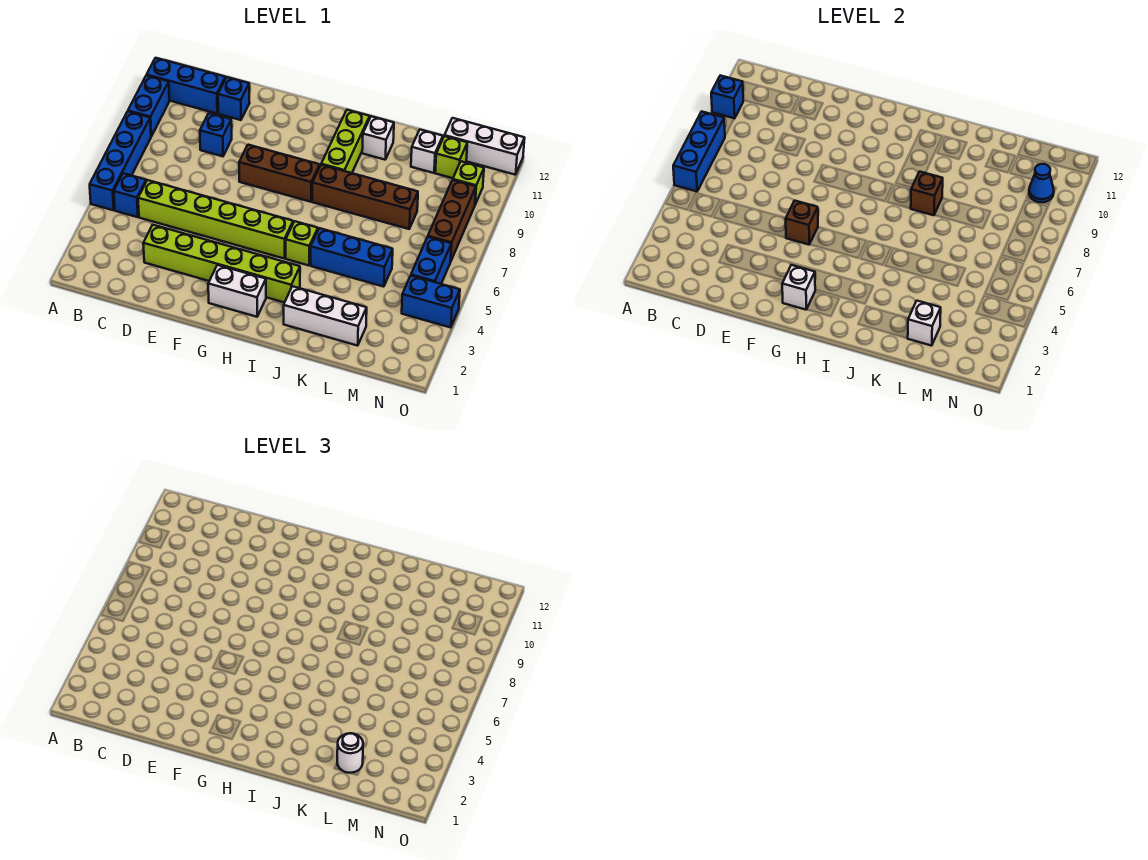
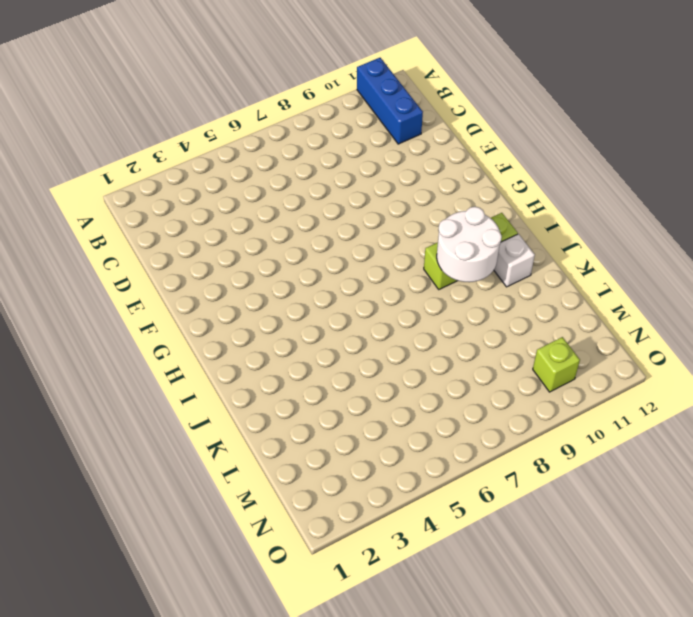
white round brick I9:J10 level 2 -> none
none -> blue brick A5:A8 level 1
none -> blue brick A9:A10 level 1
none -> blue brick B5 level 1
none -> lime brick C5:H5 level 1

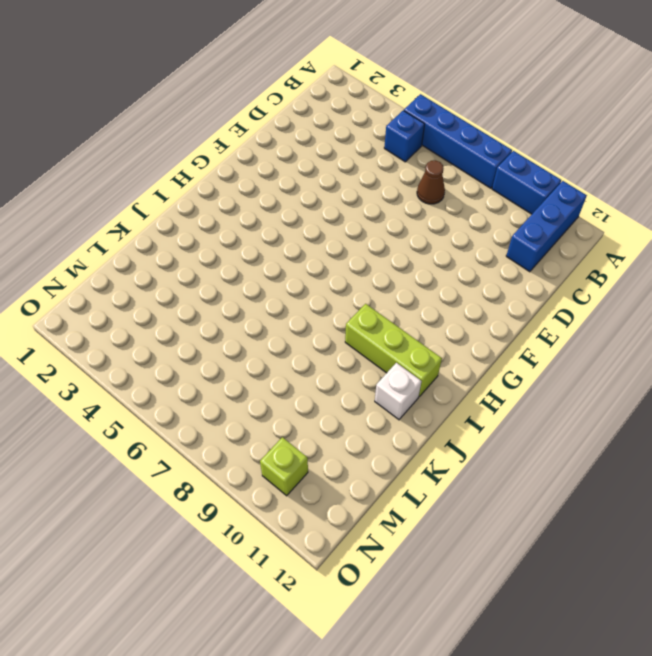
brown cone C7 level 1 -> none
none -> lime brick C5:H5 level 1
none -> lime brick D3:I3 level 1
none -> blue brick D9 level 1
none -> blue brick D11 level 1

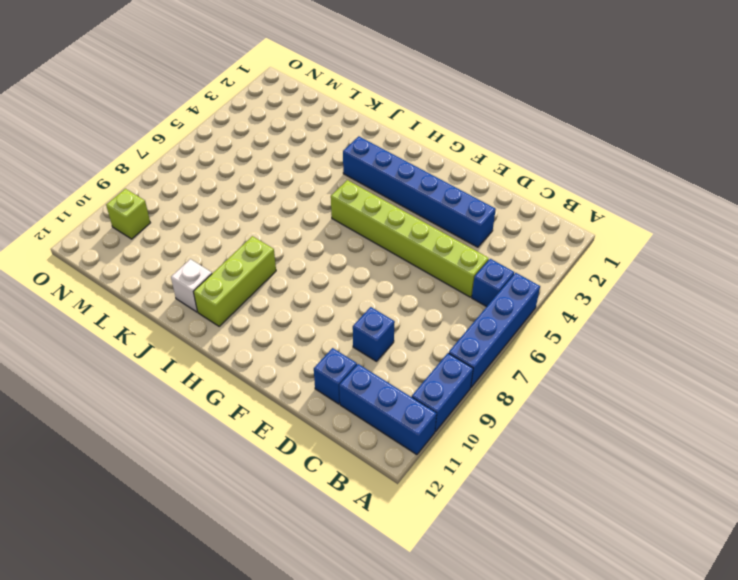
blue brick D3:I3 level 1 -> lime brick D3:I3 level 1
none -> brown brick F8:H8 level 1
none -> white brick G2:H2 level 1
none -> lime brick I5 level 1
none -> brown brick I8:L8 level 1

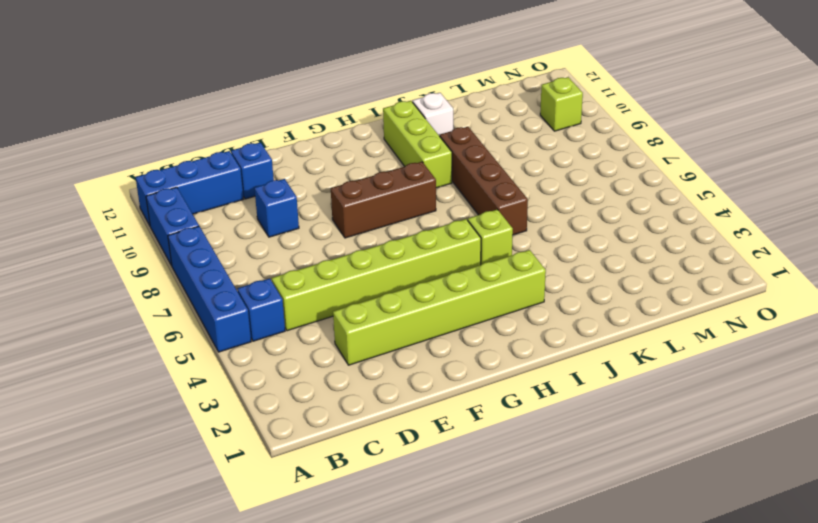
brown brick J6:J9 level 1 -> brown brick I8:L8 level 1
none -> white brick G2:H2 level 1
none -> white brick J2:L2 level 1
none -> blue brick J5:L5 level 1
none -> white brick L11 level 1

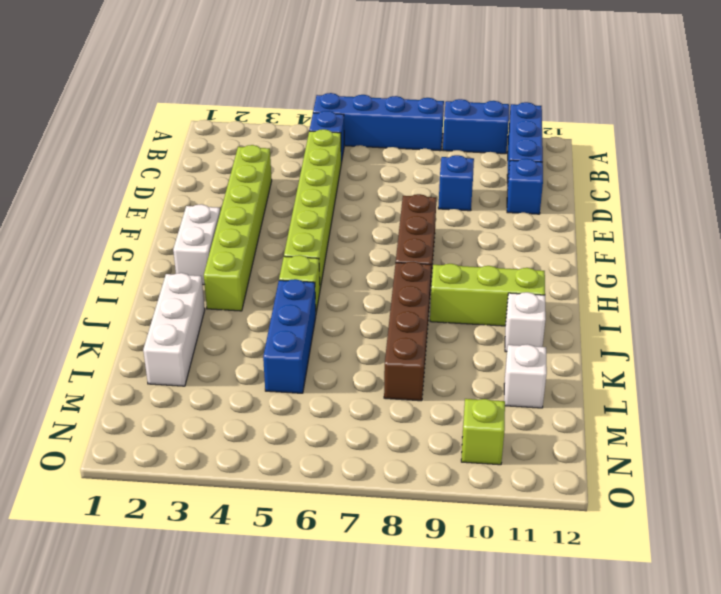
none -> lime brick M11 level 1
none -> white brick M12:O12 level 1
none -> blue brick N4:O4 level 1
none -> blue brick N5:N6 level 1

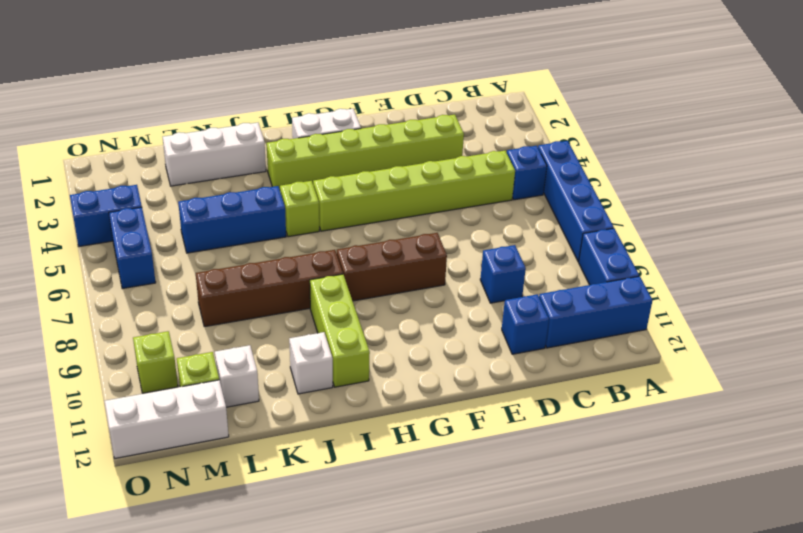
none -> brown brick N7:N9 level 1
none -> blue brick A6:A8 level 2
none -> blue brick A10 level 2
none -> brown brick F5 level 2

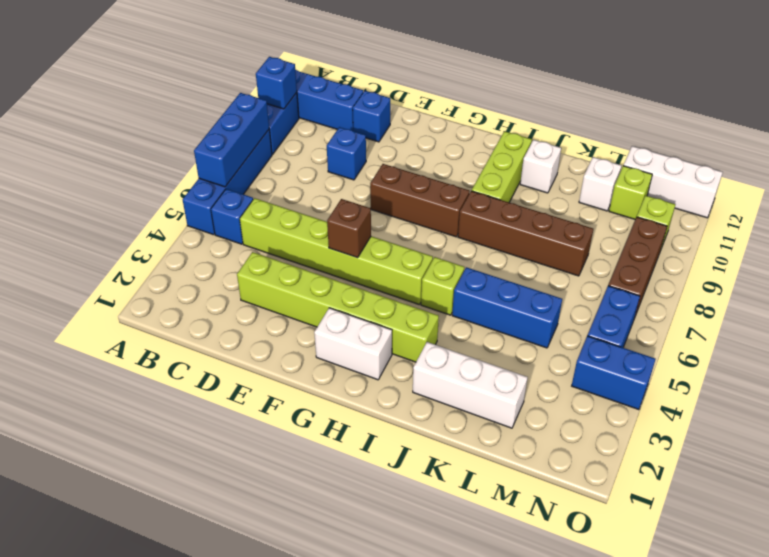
none -> white brick G2 level 2
none -> brown brick J8 level 2
none -> white brick L2 level 2
none -> blue cone N10 level 2

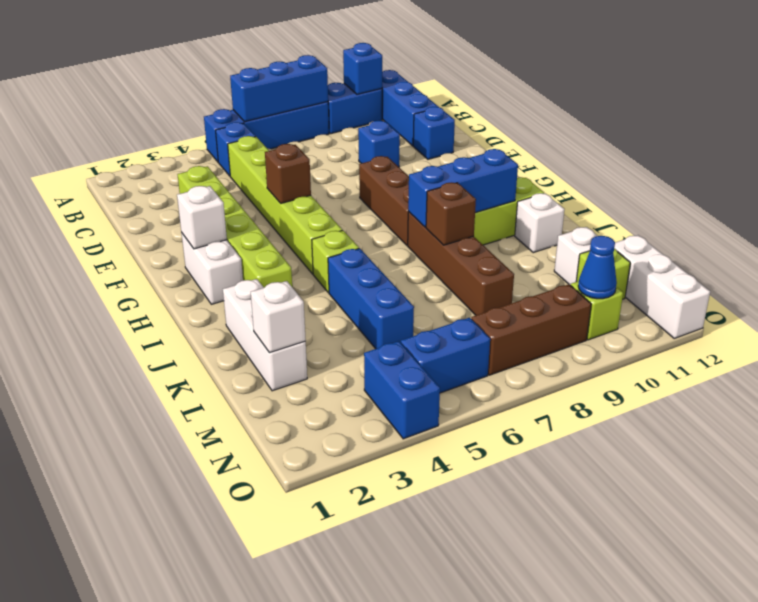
blue brick I8:I10 level 2 -> none
none -> white round brick L2 level 3

